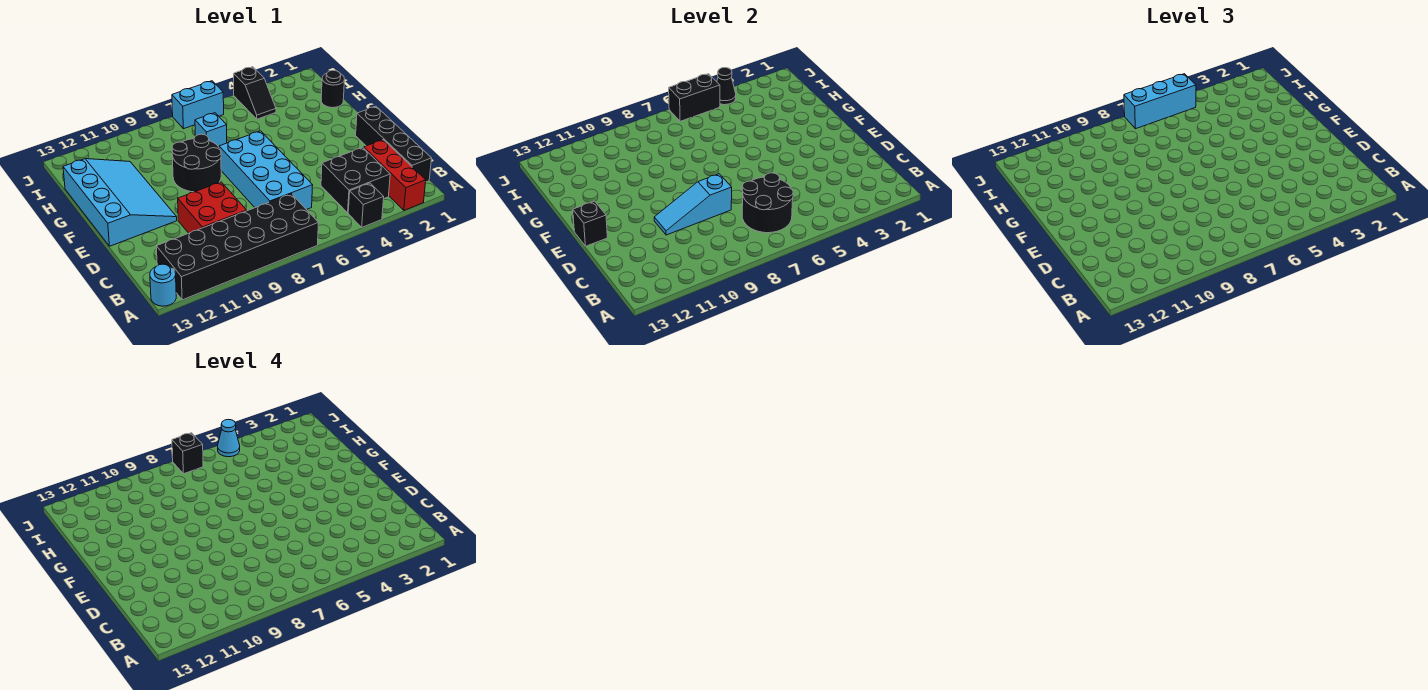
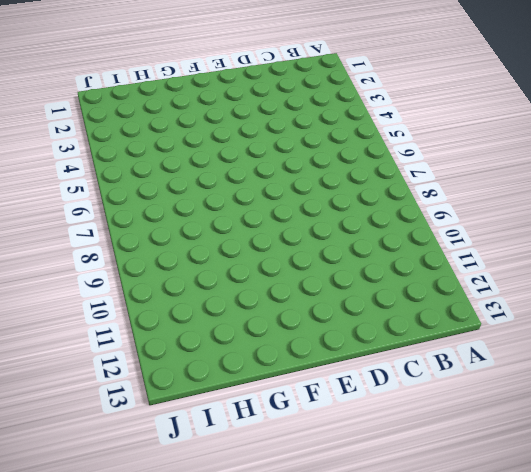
none -> red brick A2:C2 level 1
none -> black brick A4 level 1
none -> black brick A7:B12 level 1

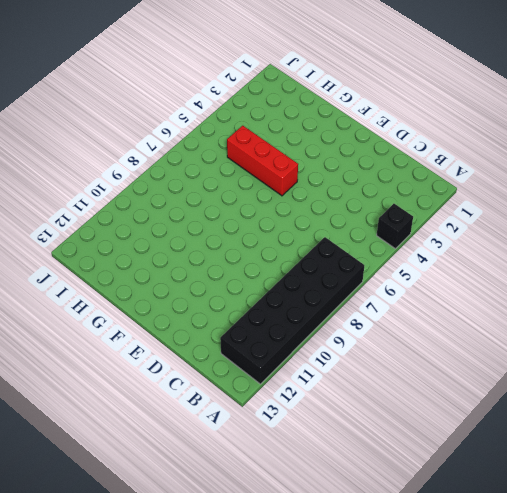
red brick F5:H5 level 1 -> red brick A2:C2 level 1
none -> cyan round brick A13 level 1
none -> black brick B1:E1 level 1
none -> black brick B3:C4 level 1

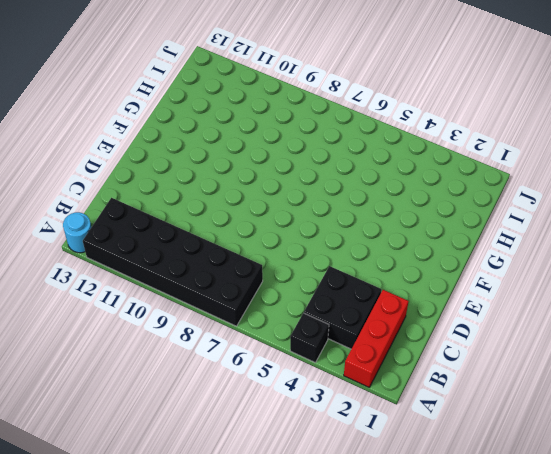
none -> black brick B1:E1 level 1
none -> cyan brick C6:F7 level 1
none -> red brick C9:D10 level 1

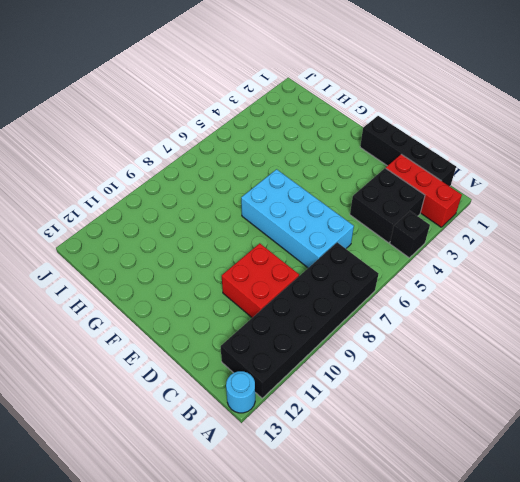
none -> cyan slope E11:H13 level 1 top 13
none -> black round brick F8:G9 level 1
none -> black round brick H1 level 1

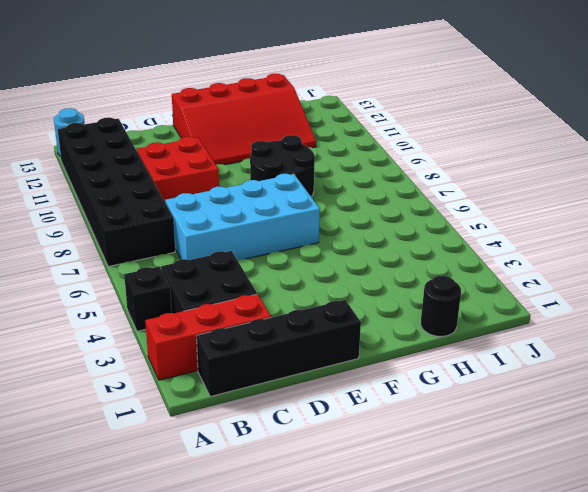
red slope E11:H13 level 1 top 13 -> cyan slope E11:H13 level 1 top 13
none -> cyan brick H7 level 1
none -> black slope I4:J4 level 1 top J
none -> cyan brick J6:J7 level 1

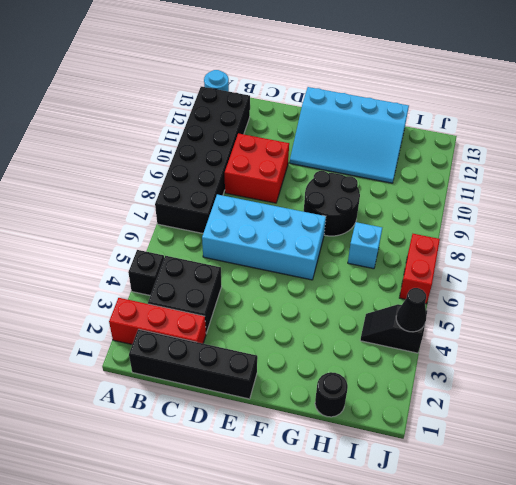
red brick J6:J7 level 1 -> cyan brick J6:J7 level 1
none -> black round brick B6:C7 level 2
none -> cyan slope D8:D10 level 2 top 8
none -> black brick E13 level 2

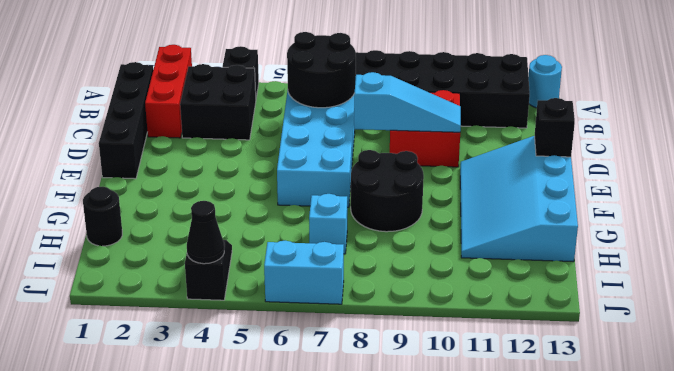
none -> black brick J5:J6 level 2
none -> cyan brick J5:J7 level 3
none -> cyan cone J5 level 4

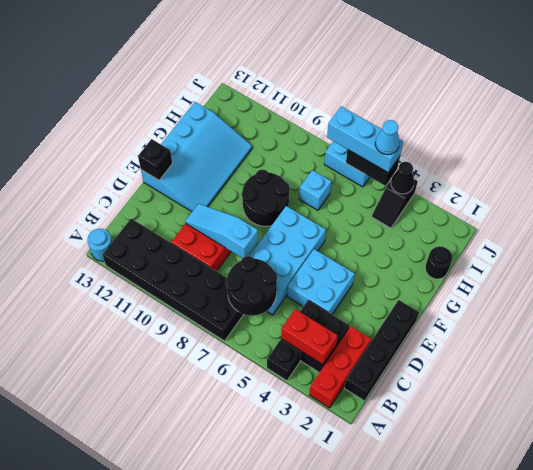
red brick B3:B4 level 2 -> none
cyan brick D4:E5 level 1 -> none
none -> black brick J7 level 4

